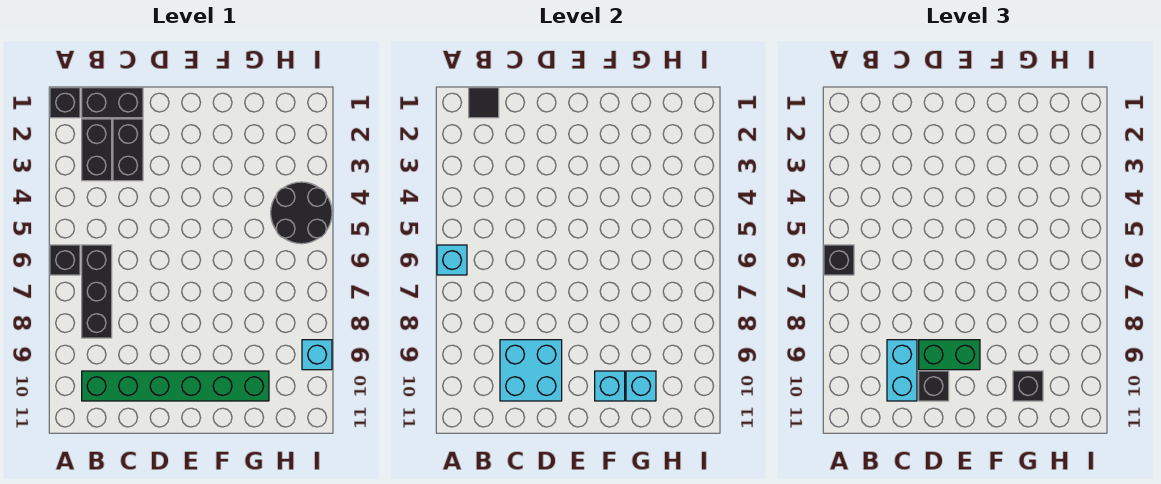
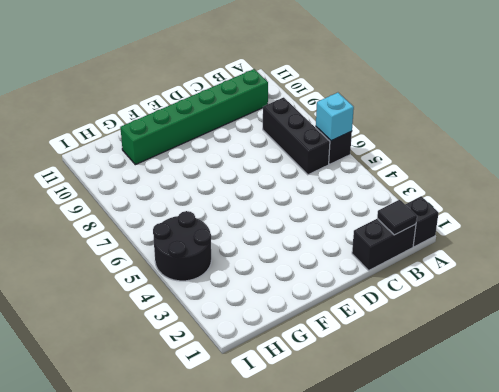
none -> black brick B2:B3 level 1
none -> black brick C2:C3 level 1
none -> cyan brick I9 level 1

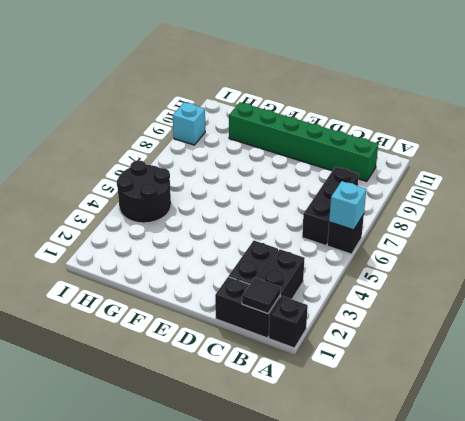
none -> cyan brick C9:D10 level 2
none -> cyan brick F10 level 2
none -> cyan brick G10 level 2

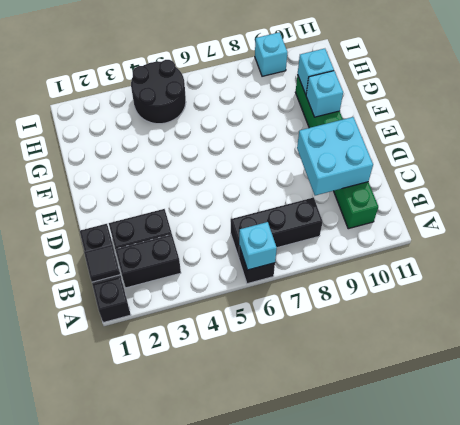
none -> black brick A6 level 3
none -> cyan brick C9:C10 level 3
none -> green brick D9:E9 level 3

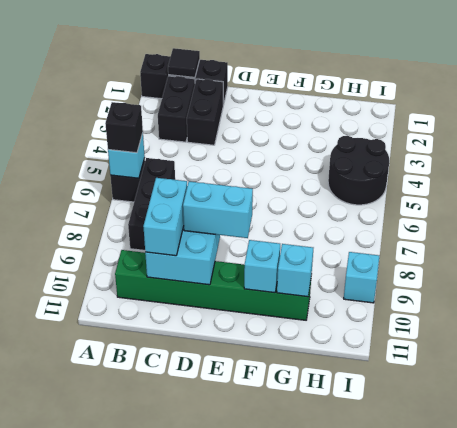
cyan brick D9:E9 level 3 -> green brick D9:E9 level 3
none -> black brick D10 level 3
none -> black brick G10 level 3

